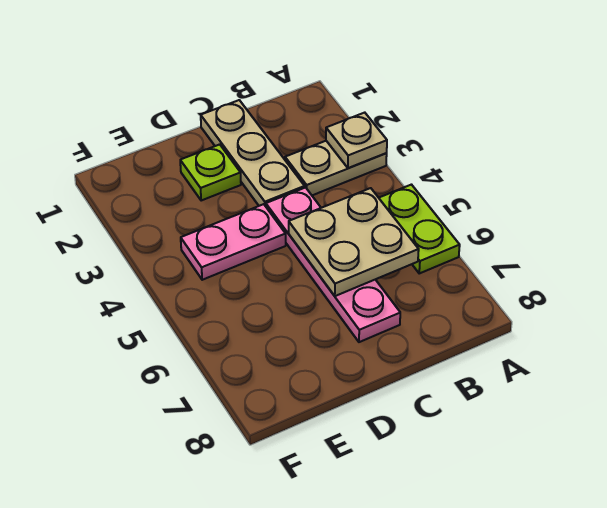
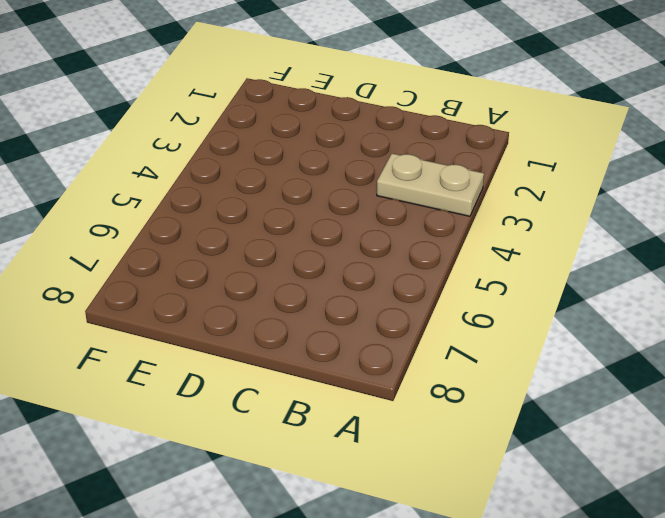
none -> lime plate A5:A6 level 1
none -> tan plate C1:C3 level 1

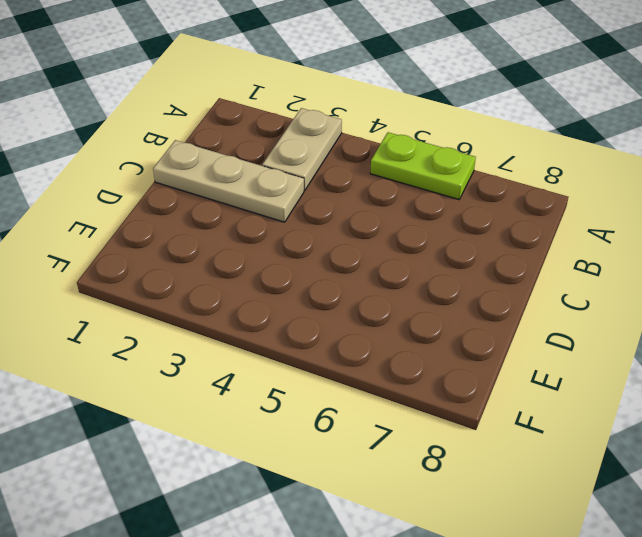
none -> pink plate C4:C7 level 1
none -> lime plate D2 level 1

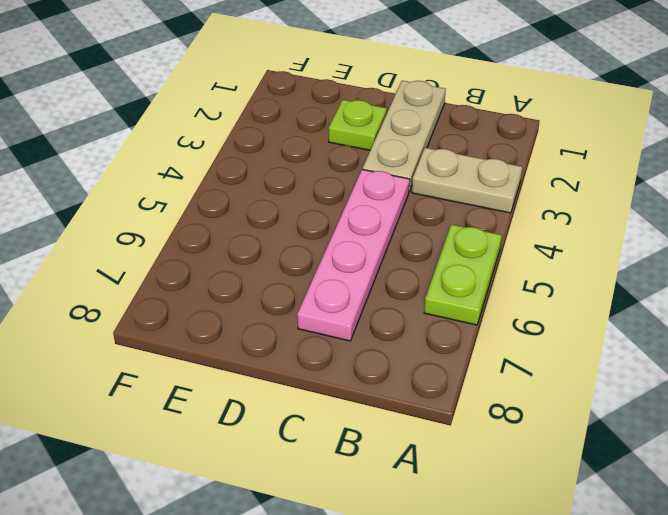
none -> pink plate D4:E4 level 1
none -> tan plate A3 level 2

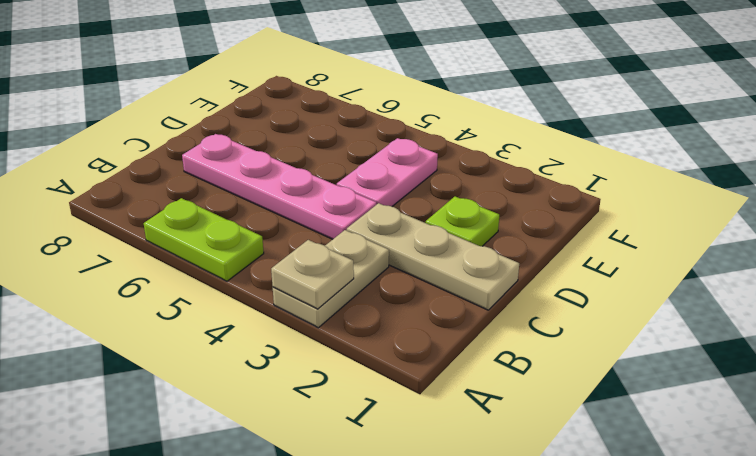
none -> tan plate B5:C6 level 2

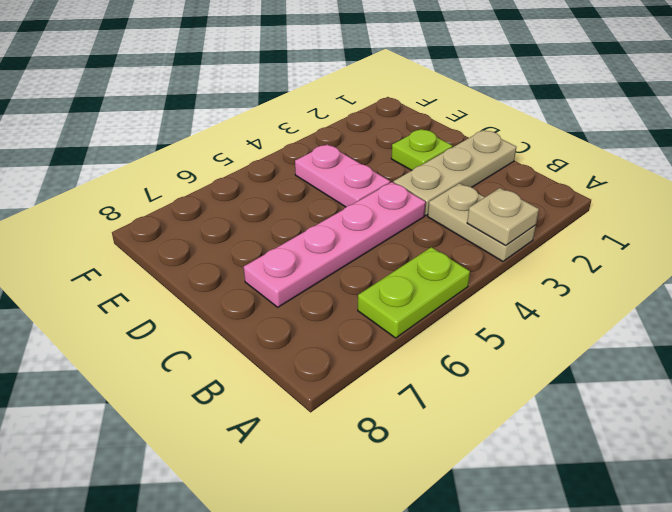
none -> tan plate B5:C6 level 2

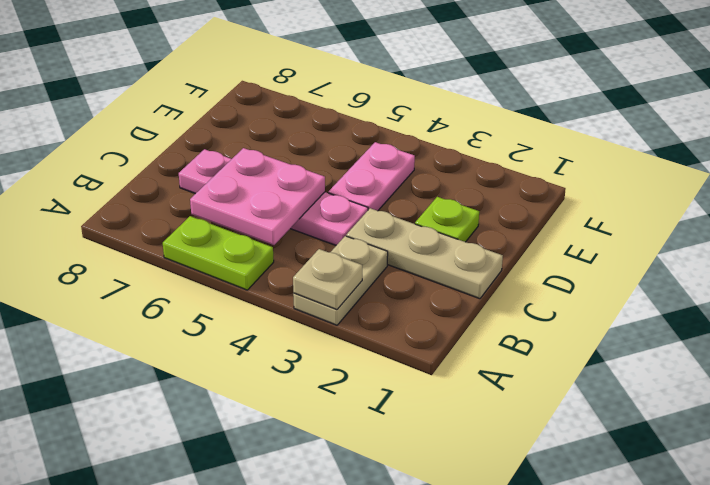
pink plate B5:C6 level 2 -> tan plate B5:C6 level 2

